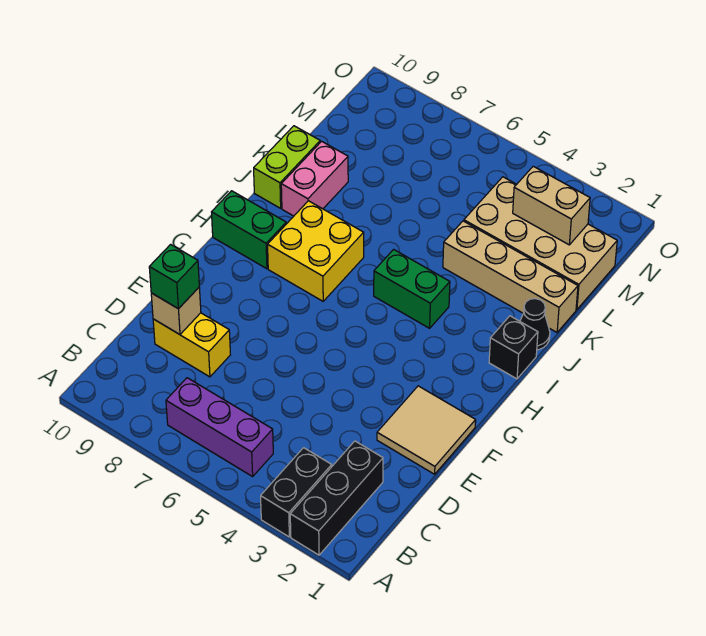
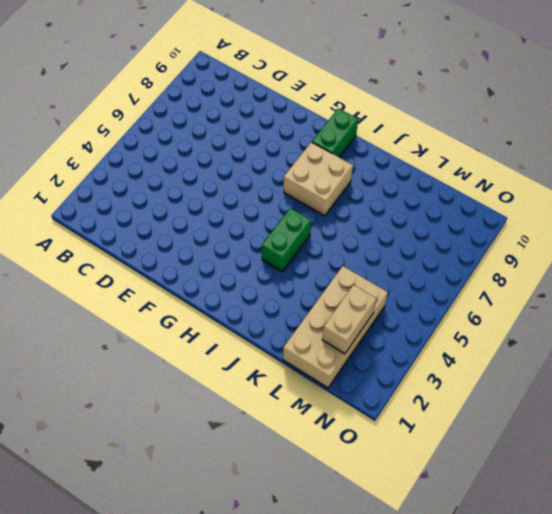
tan brick H7:I8 level 1 -> yellow brick H7:I8 level 1
none -> black brick A2:C2 level 1
none -> black brick A3:B3 level 1
none -> purple brick B5:B7 level 1

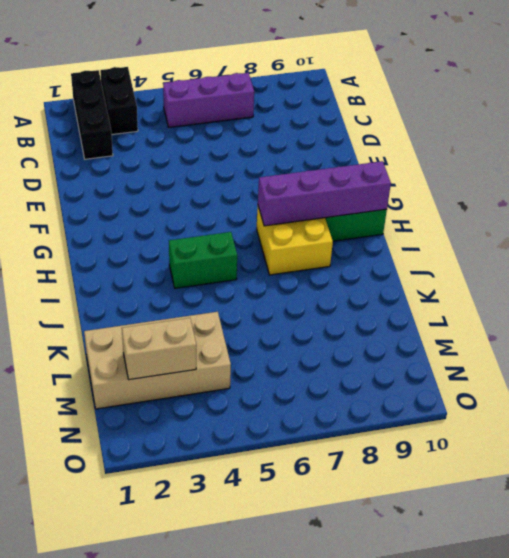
purple brick H7:H10 level 2 -> none
none -> yellow brick D8:D9 level 1
none -> tan tile E1:F2 level 1
none -> black brick I1 level 1

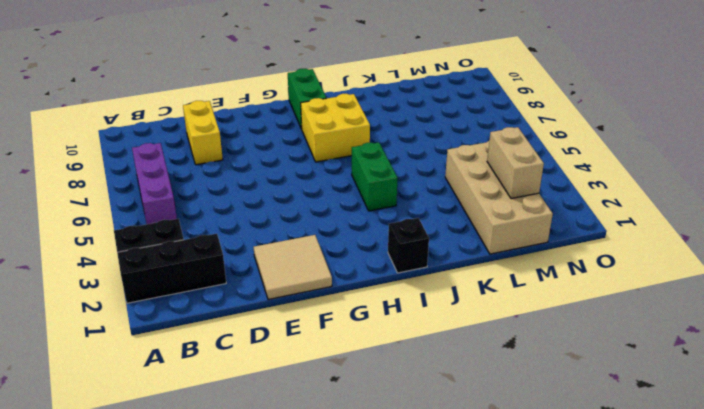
none -> black cone J1 level 1
none -> pink brick J9:K9 level 1
none -> lime brick J10:K10 level 1

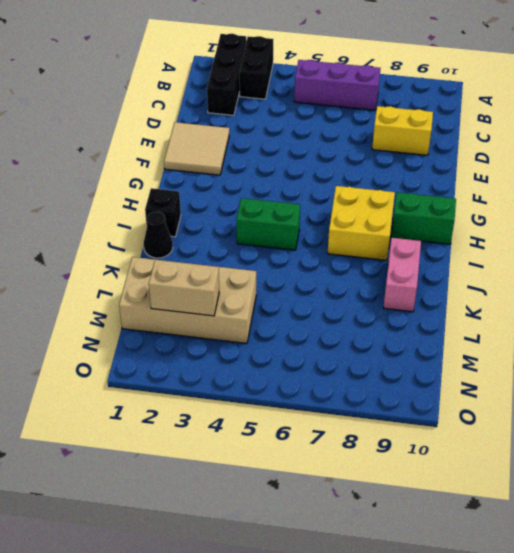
none -> lime brick J10:K10 level 1
none -> tan brick K1:K4 level 1
none -> tan brick D9 level 2

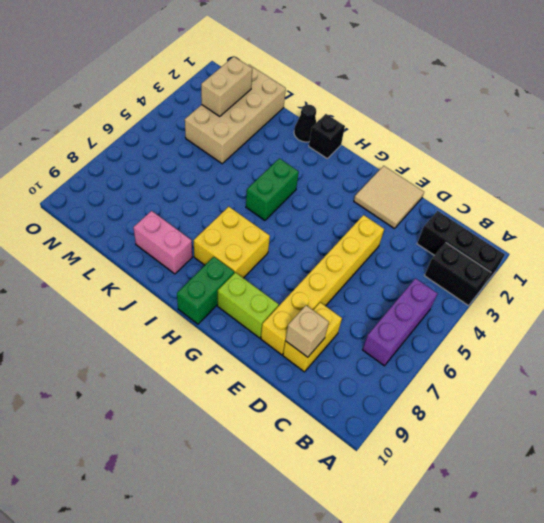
yellow brick E4:E9 level 1 -> none
lime brick F9:G9 level 1 -> lime brick J10:K10 level 1
none -> tan brick K1:K4 level 1
none -> green brick D9 level 3

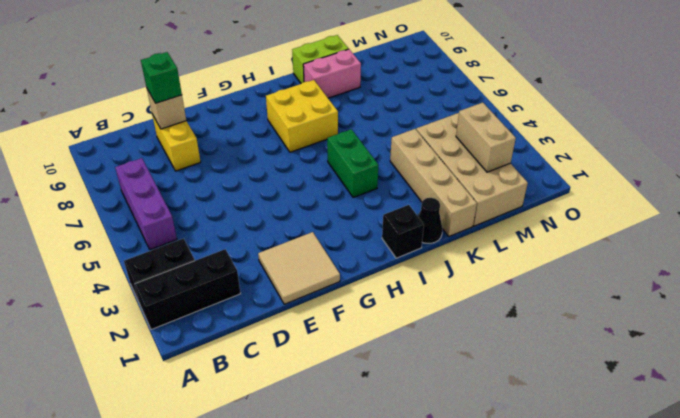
none -> green brick H9:H10 level 1

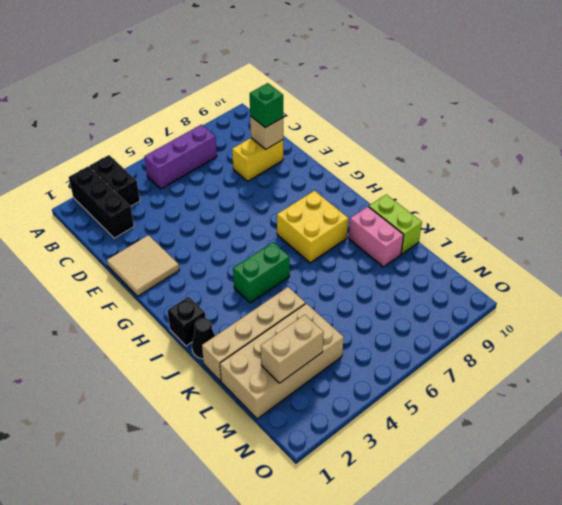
none -> green brick H9:H10 level 1

